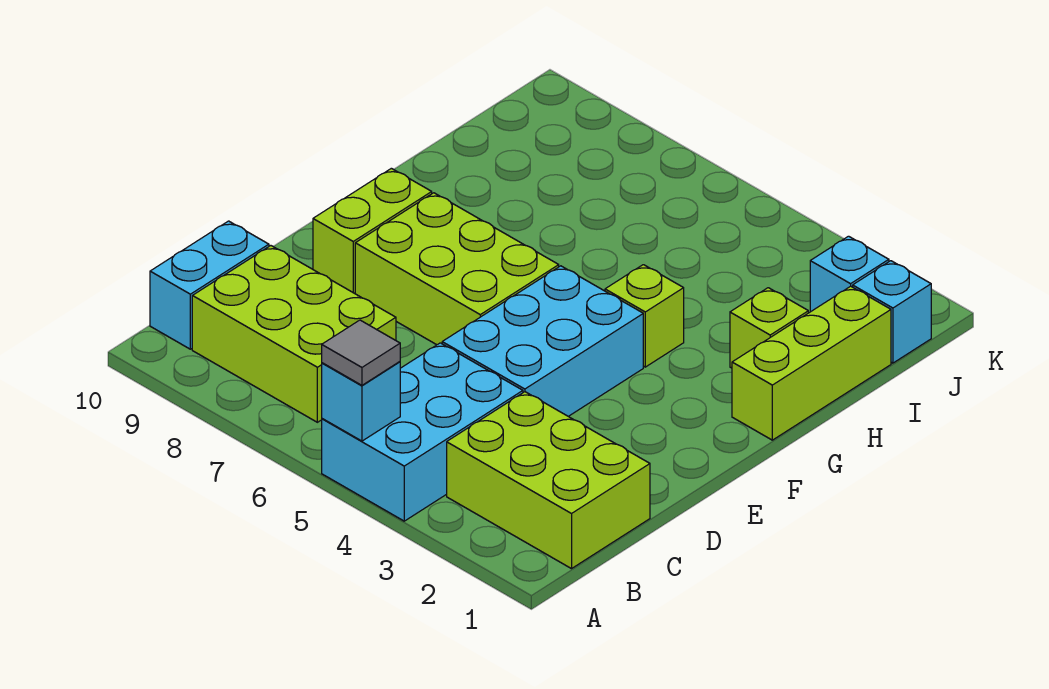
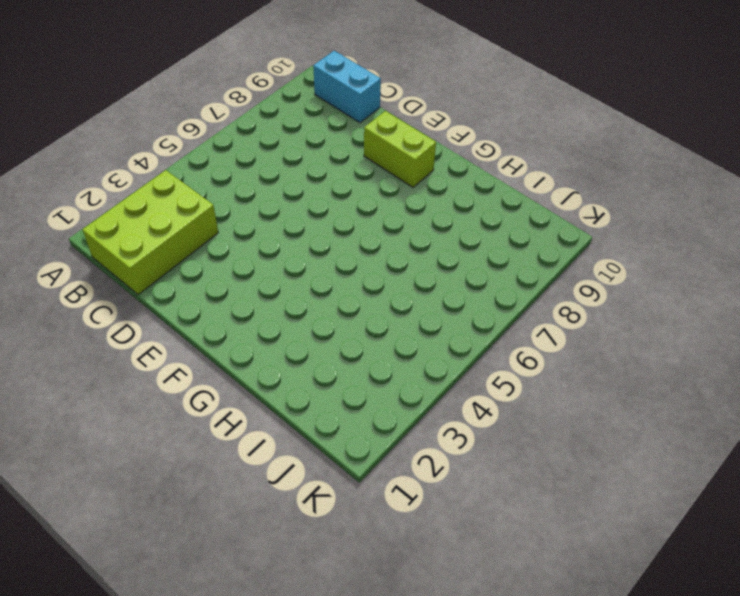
none -> cyan brick A4:C5 level 1
none -> lime brick B7:C9 level 1
none -> cyan brick D4:F5 level 1

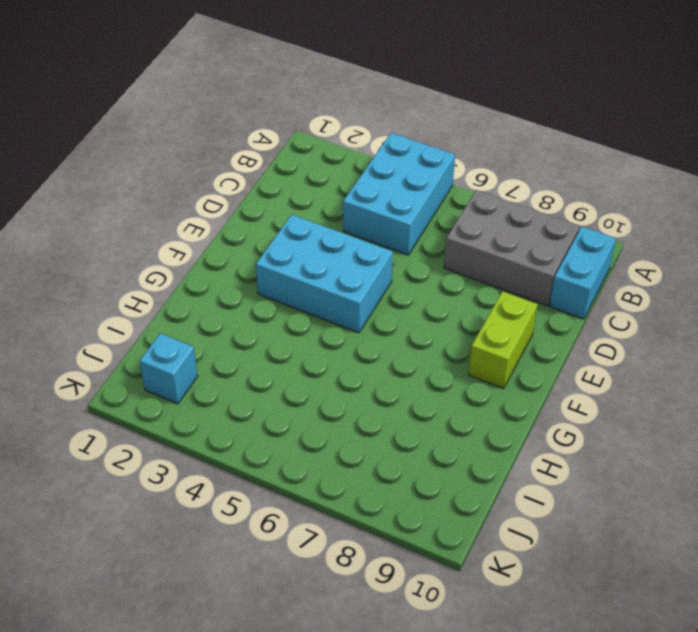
grey brick B7:C9 level 1 -> lime brick B7:C9 level 1
cyan brick E3:F5 level 1 -> cyan brick D4:F5 level 1
none -> lime brick B1:C3 level 1
none -> lime brick E6:F8 level 1
none -> lime brick G1:I1 level 1

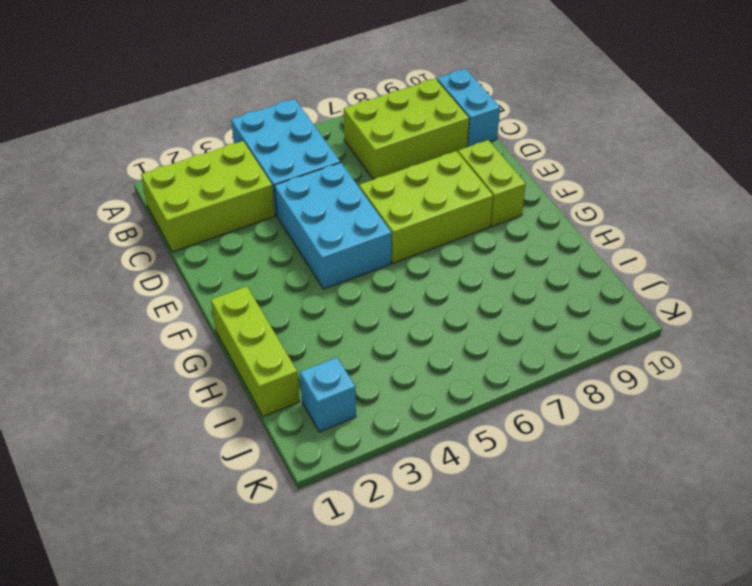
none -> lime brick G4 level 1
none -> lime brick H2 level 1
none -> cyan brick J1 level 1

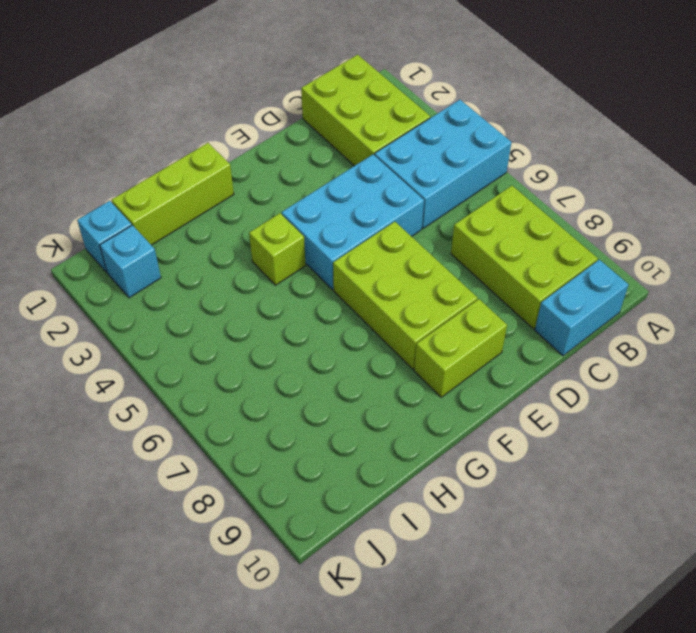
none -> lime brick H2 level 1
none -> cyan brick A5 level 2
none -> grey tile A5 level 3

